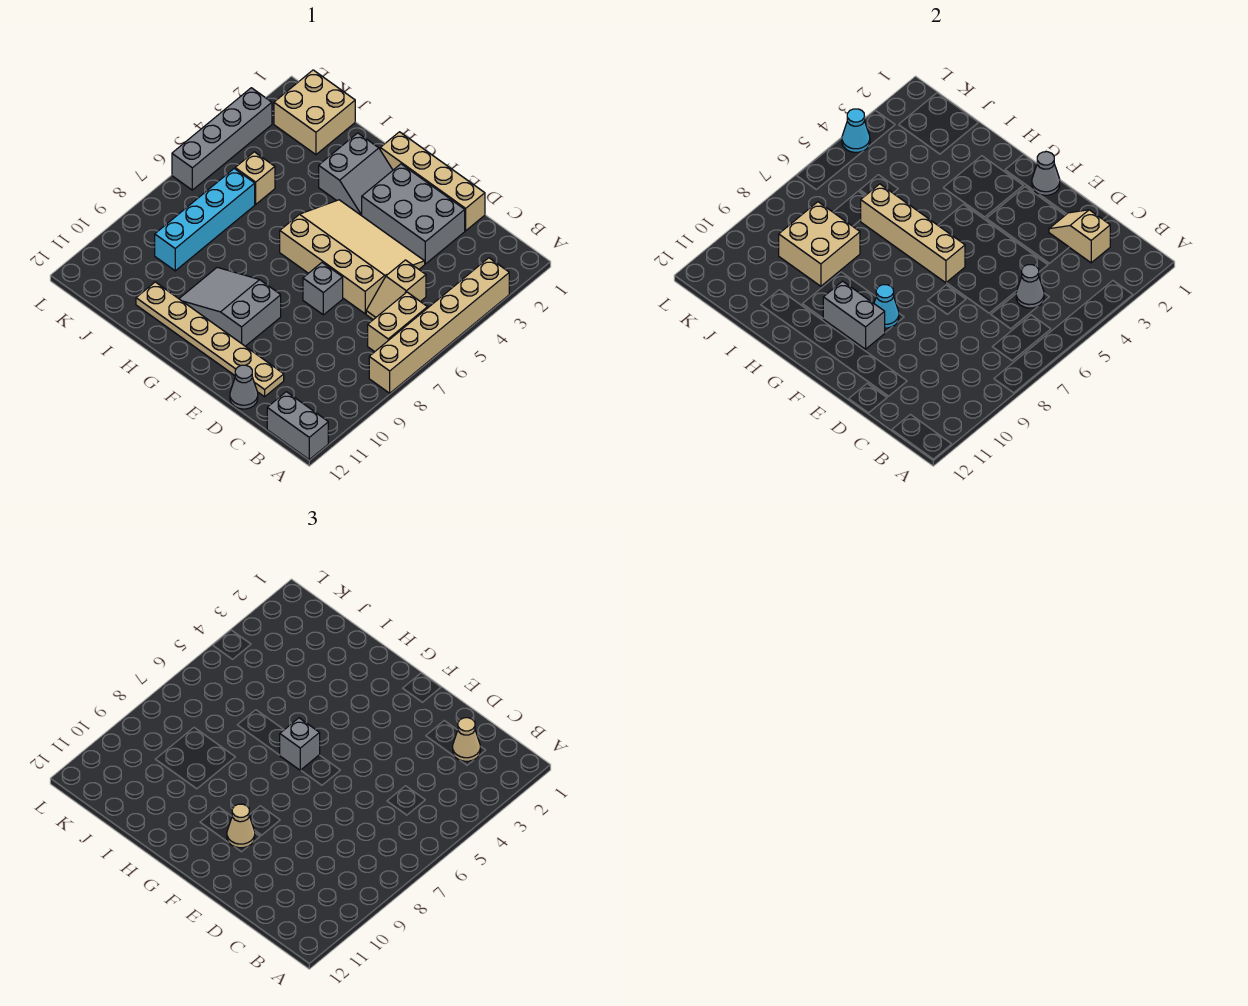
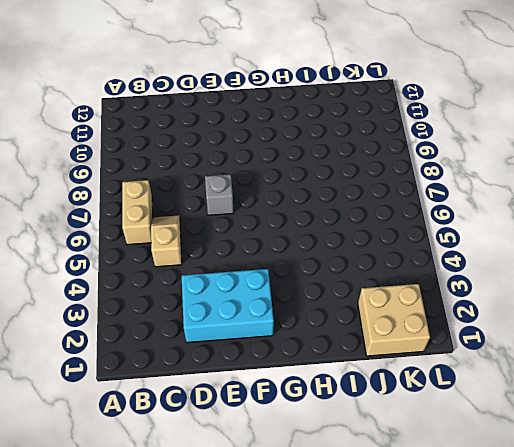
cyan brick D2:F3 level 1 -> grey brick D2:F3 level 1
none -> tan brick A3:A8 level 1
none -> grey brick A12:B12 level 1
none -> tan brick D1:G1 level 1

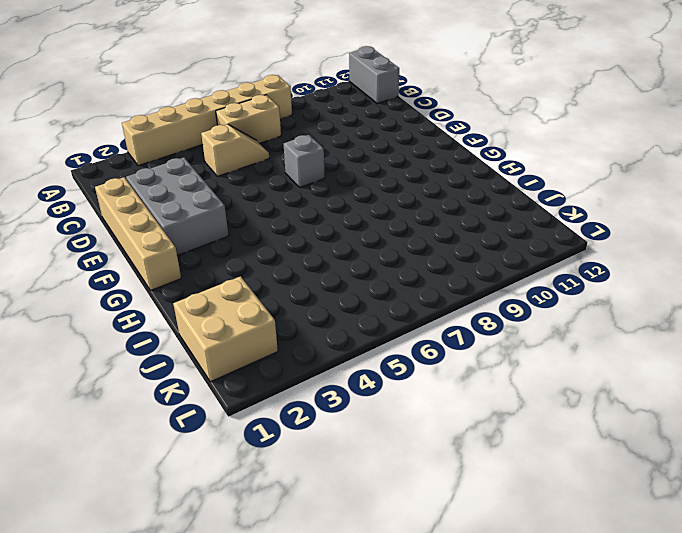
none -> tan slope D4:G6 level 1 top 6
none -> tan plate D11:I11 level 1
none -> grey cone D12 level 1

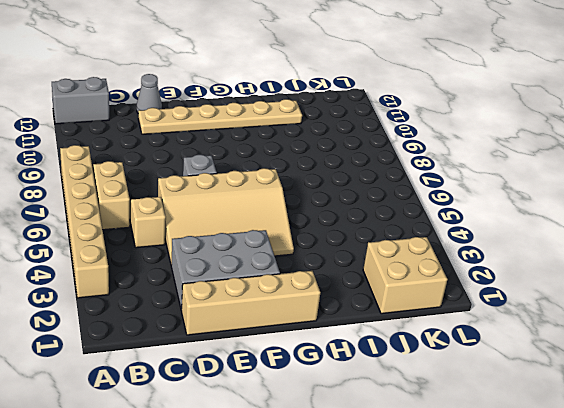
none -> grey slope F9:H10 level 1 top F
none -> grey slope G2:H3 level 1 top H
none -> tan brick J5 level 1

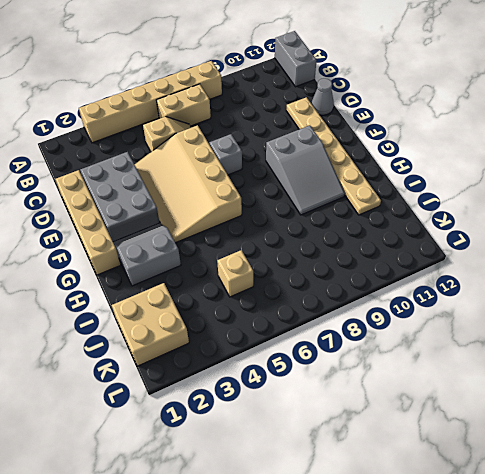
none -> cyan brick J6:J9 level 1
none -> grey brick L3:L6 level 1
none -> tan slope C2:D2 level 2 top C

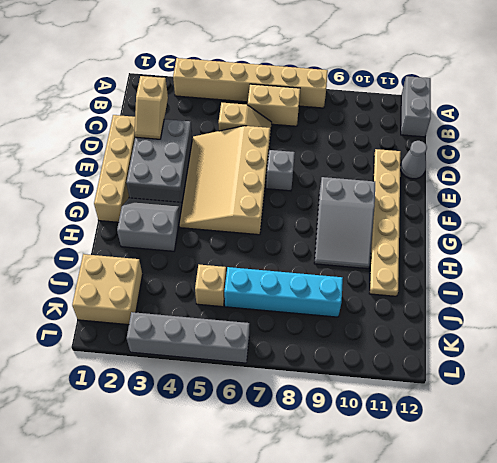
none -> grey cone C5 level 2
none -> grey cone F1 level 2
none -> tan brick F6:I6 level 2

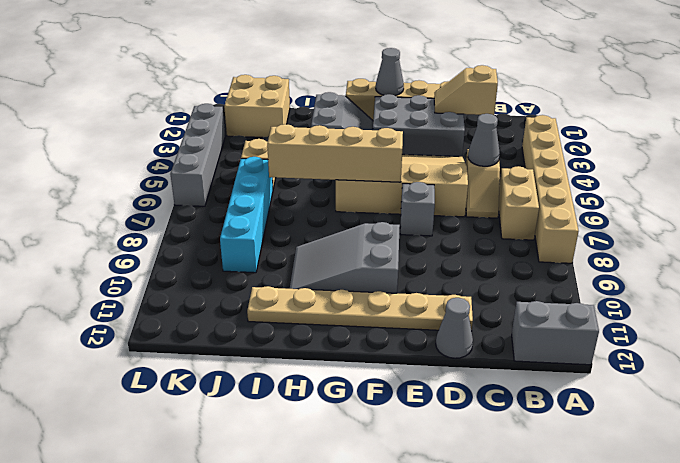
none -> cyan cone F9 level 2
none -> grey brick F10:G10 level 2
none -> tan brick I8:J9 level 2

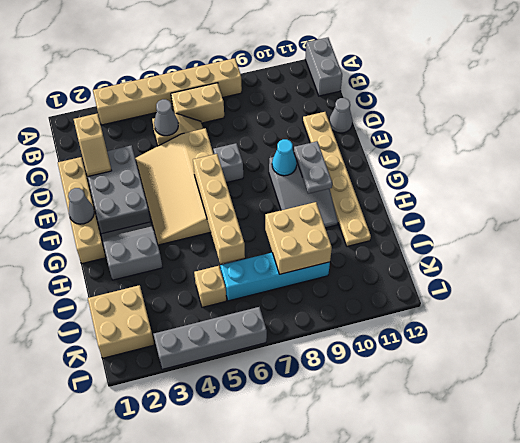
grey plate F10:G10 level 2 -> grey brick F10:G10 level 2
none -> cyan cone L4 level 2
none -> tan cone C2 level 3
none -> tan cone F10 level 3

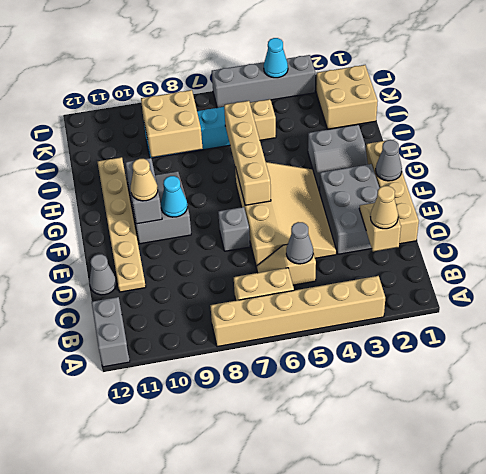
none -> grey brick G6 level 3

